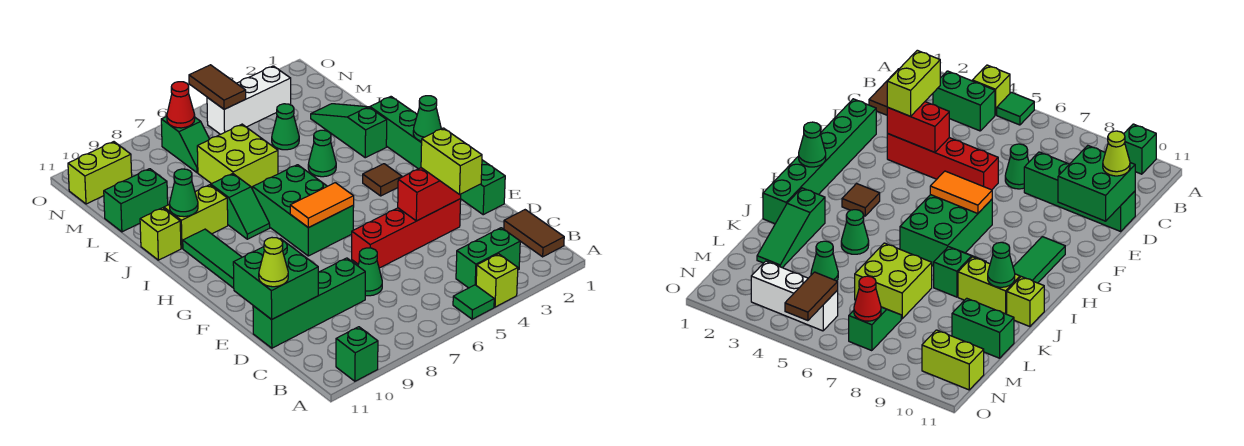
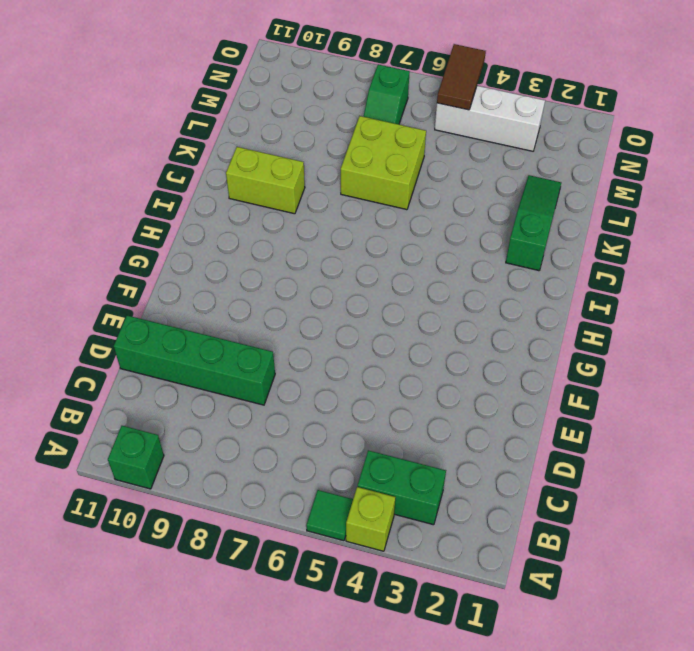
none -> brown tile B1:C1 level 1
none -> green cone D7 level 1
none -> green brick E1:J1 level 1
none -> red brick E3:E6 level 1

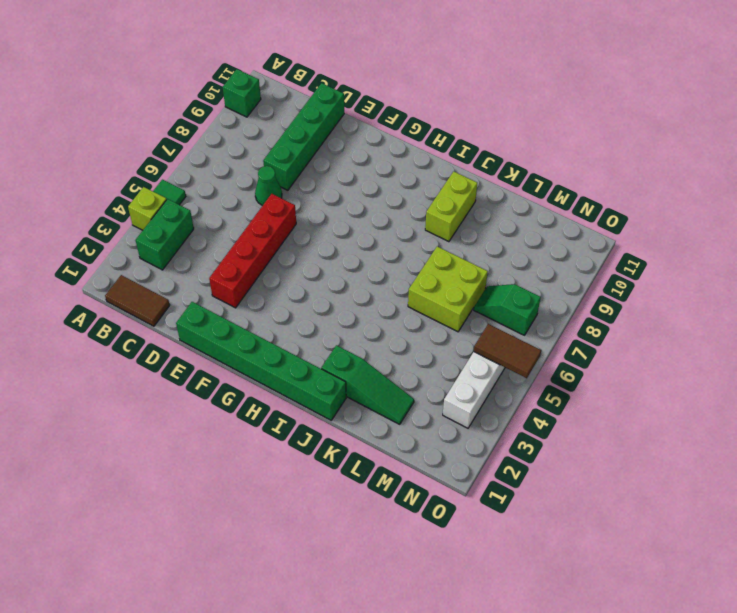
none -> green brick G6:I7 level 1
none -> green tile G10:I10 level 1
none -> brown tile H3 level 1
none -> green slope I8:J8 level 1 top J

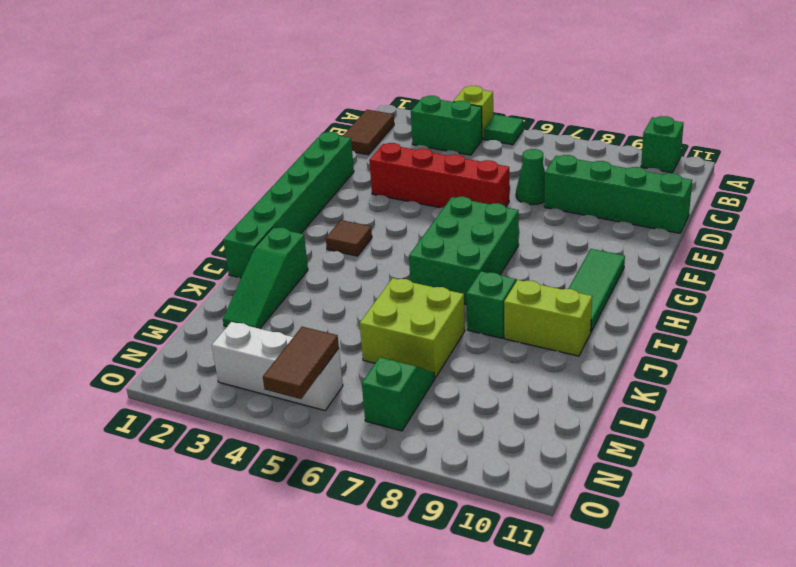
none -> green cone J4 level 1
none -> lime brick J11 level 1
none -> green cone L4 level 1
none -> green brick L10:L11 level 1

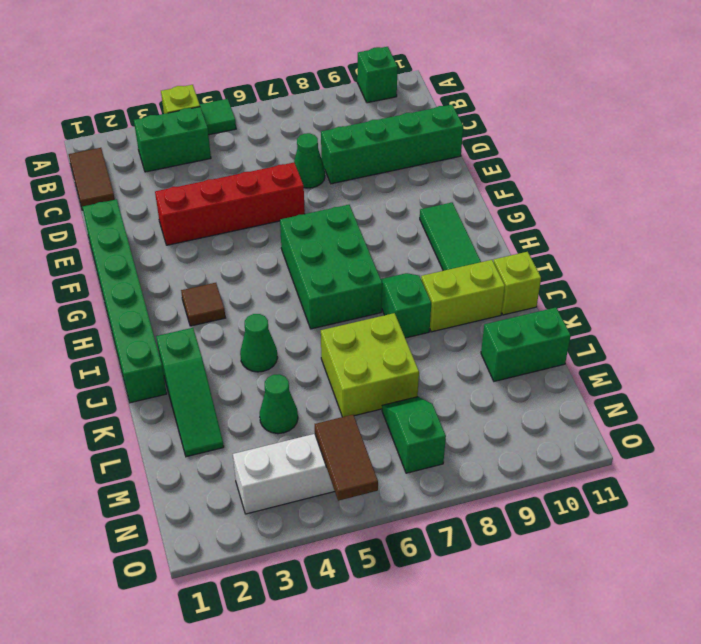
none -> lime brick N10:N11 level 1
none -> green brick D10:E11 level 2
none -> red brick E3:E4 level 2
none -> orange tile G6:G7 level 2

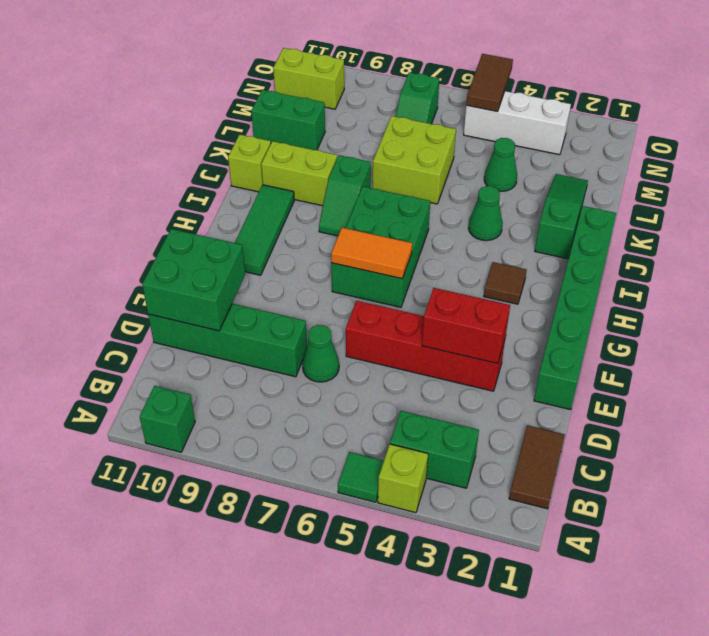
none -> green cone H1 level 2
none -> green cone J10 level 2
none -> red cone N7 level 2
none -> lime brick D3:E3 level 3

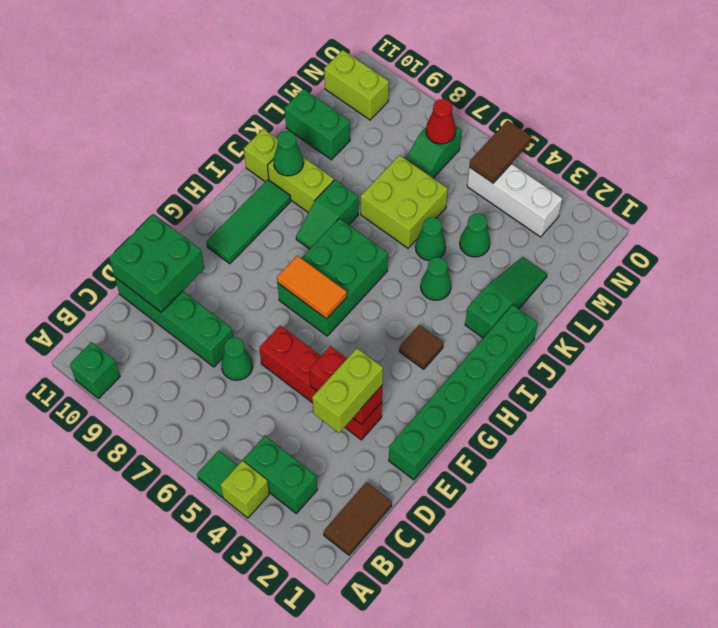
green cone K5 level 1 -> green cone H1 level 2
none -> lime cone D11 level 3

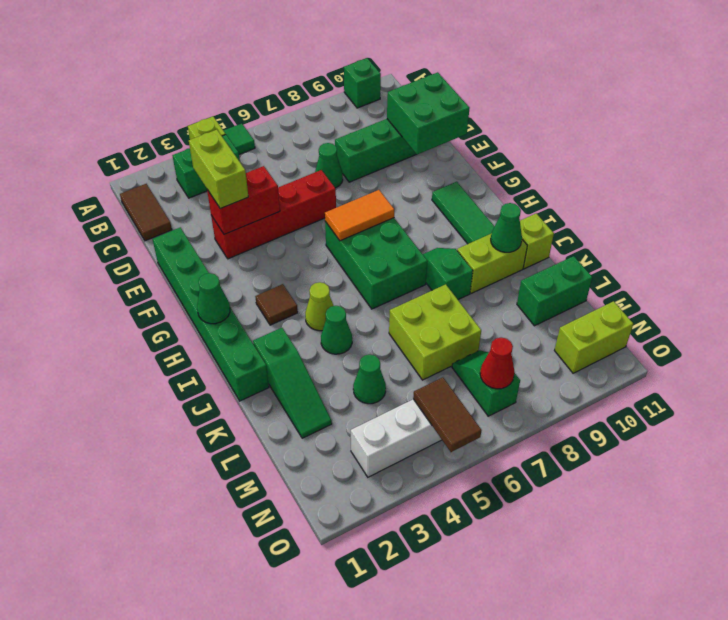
lime cone I4 level 1 -> lime cone D11 level 3

